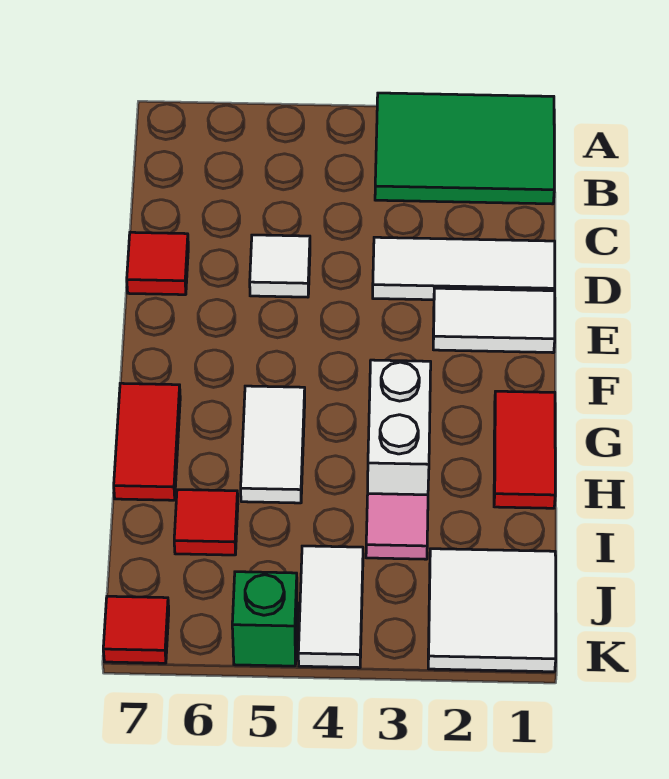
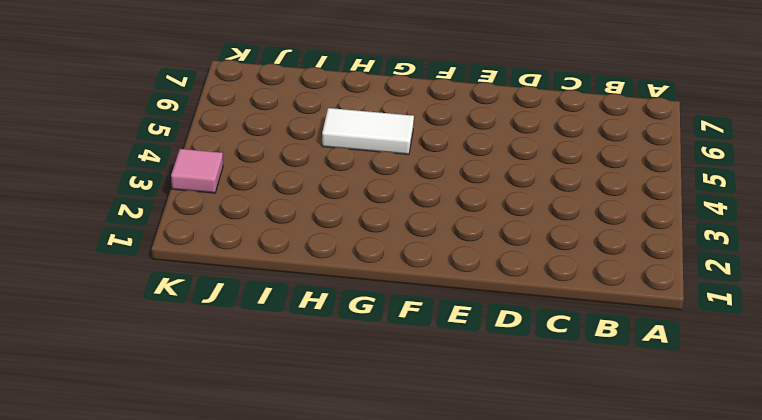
pink tile K3 level 1 -> pink tile I3 level 1
none -> green tile A1:B3 level 1
none -> white tile D1:D3 level 1
none -> white tile D5 level 1

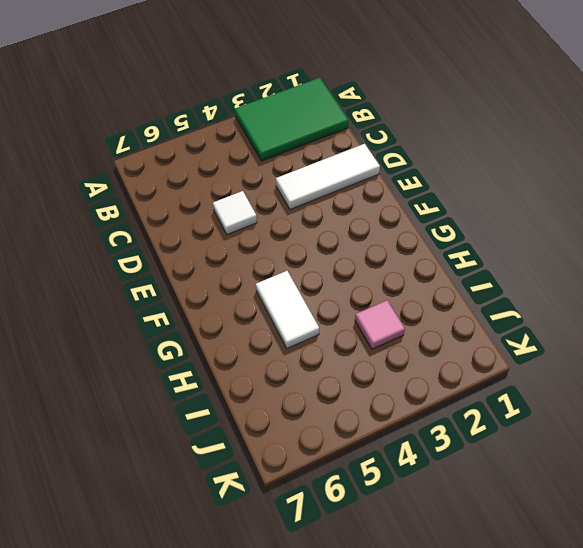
none -> red tile D7 level 1
none -> white tile E1:E2 level 1
none -> red tile G1:H1 level 1

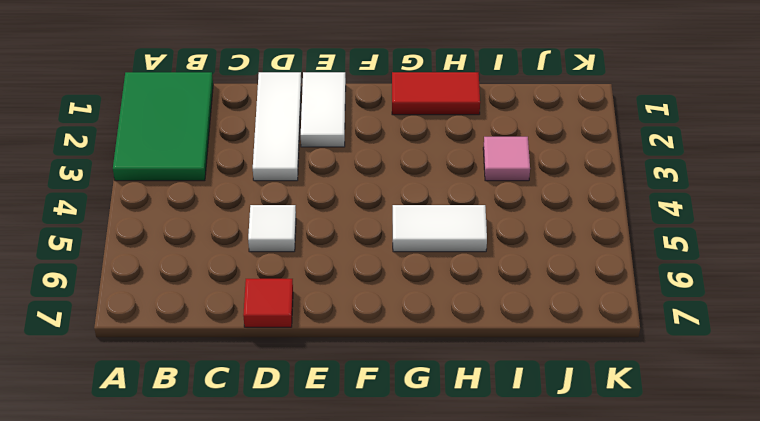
none -> white brick G3:H3 level 1
none -> red tile G7:H7 level 1
none -> red tile I6 level 1

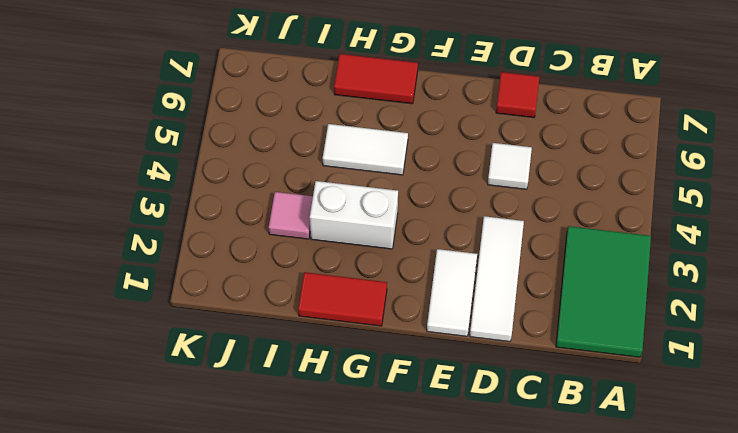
none -> red tile I6 level 1
none -> white tile J1:K2 level 1
none -> white tile J4:K4 level 1

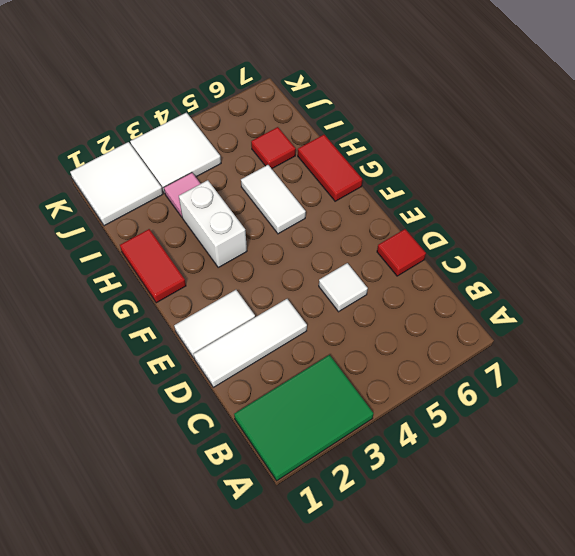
white tile J3:K4 level 1 -> white tile J4:K4 level 1
none -> green brick K5 level 1
none -> red tile K7 level 1

